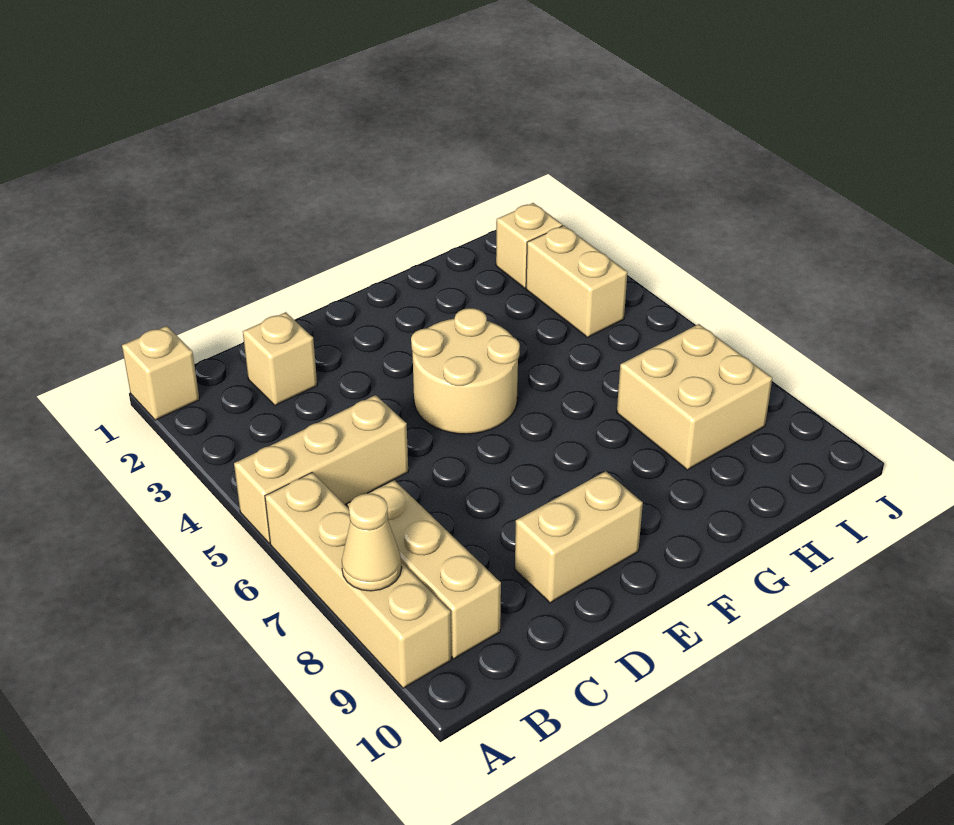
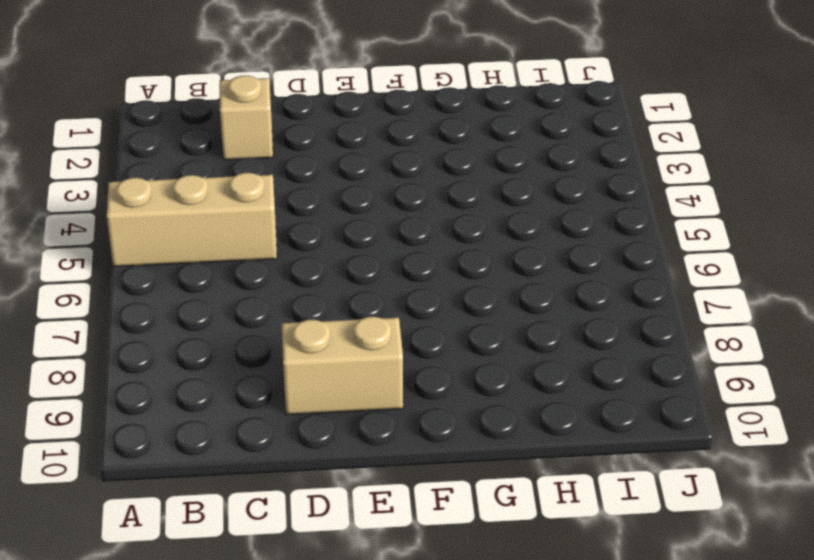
none -> tan brick A1 level 1
none -> tan brick A6:A9 level 1

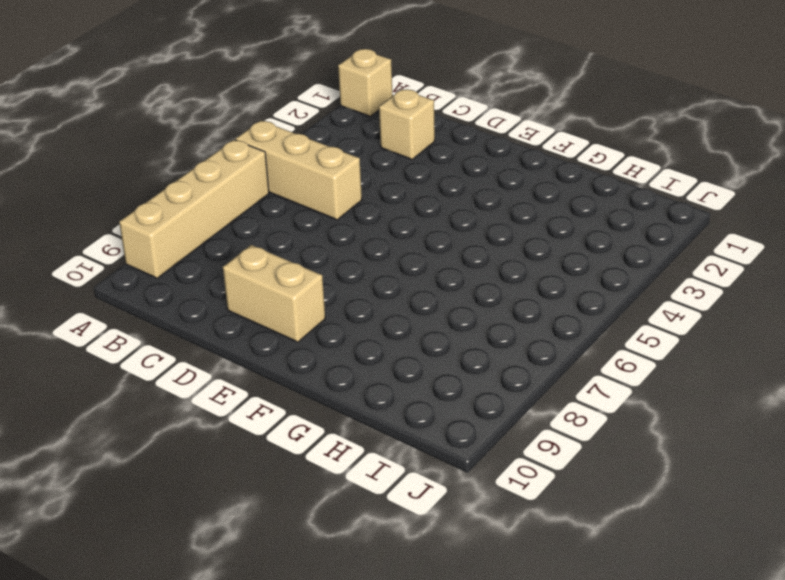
none -> tan brick B7:B9 level 1
none -> tan round brick E4:F5 level 1

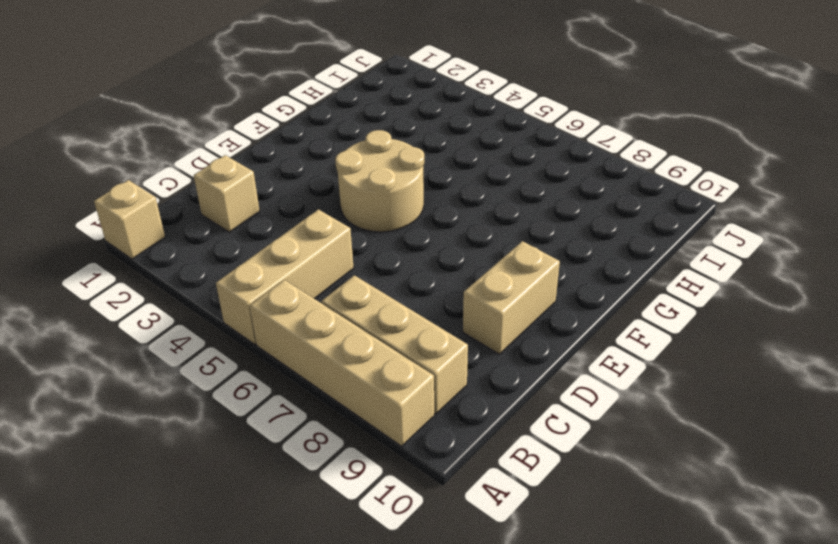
none -> tan brick H7:I8 level 1
none -> tan brick I2 level 1

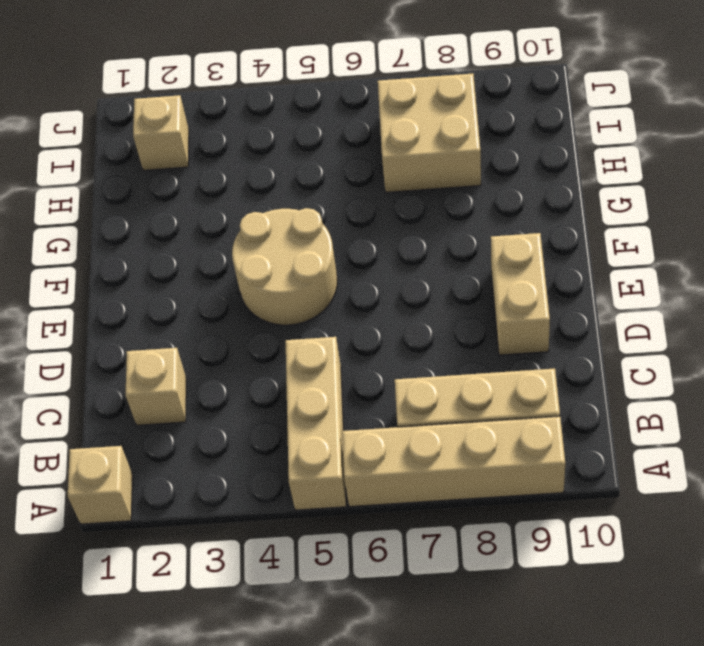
none -> tan brick I3:I4 level 1
none -> tan cone A8 level 2

